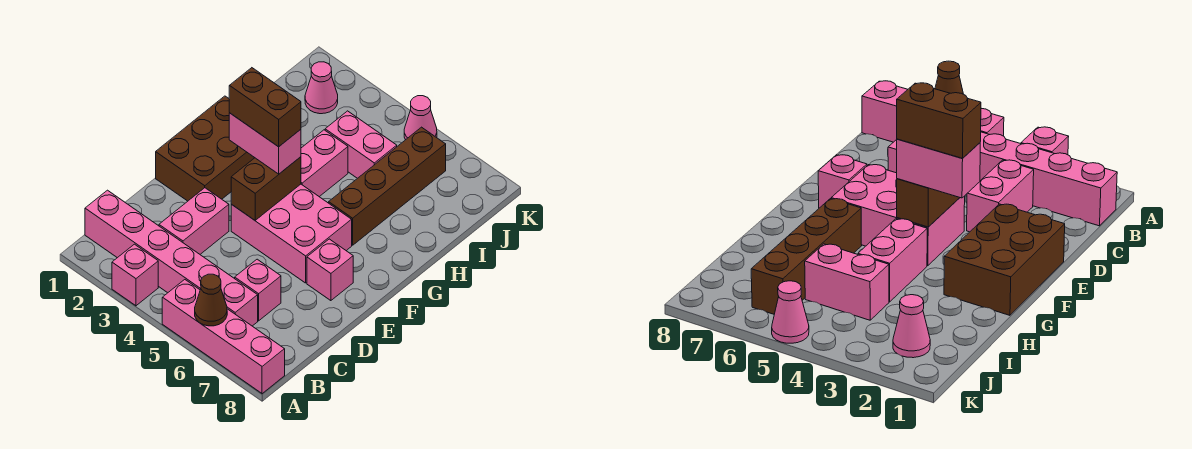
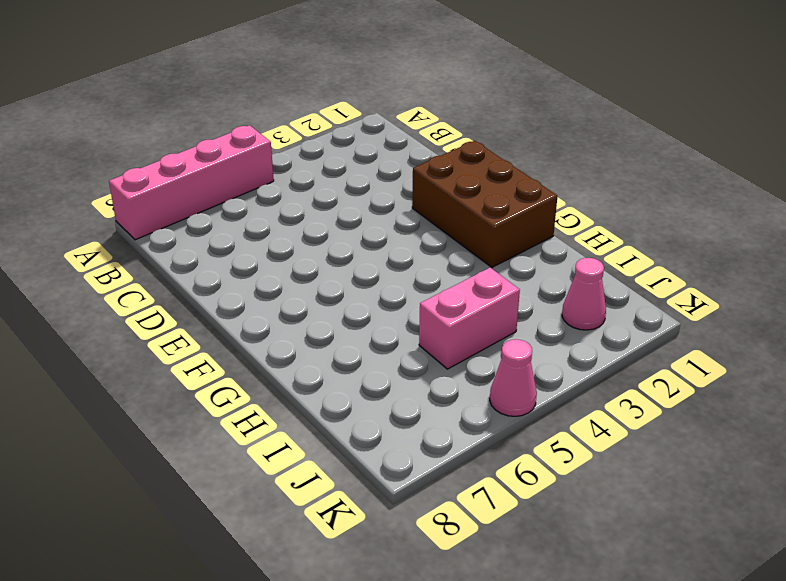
none -> pink brick A3 level 1
none -> pink brick B1:B6 level 1
none -> pink brick C3:D3 level 1

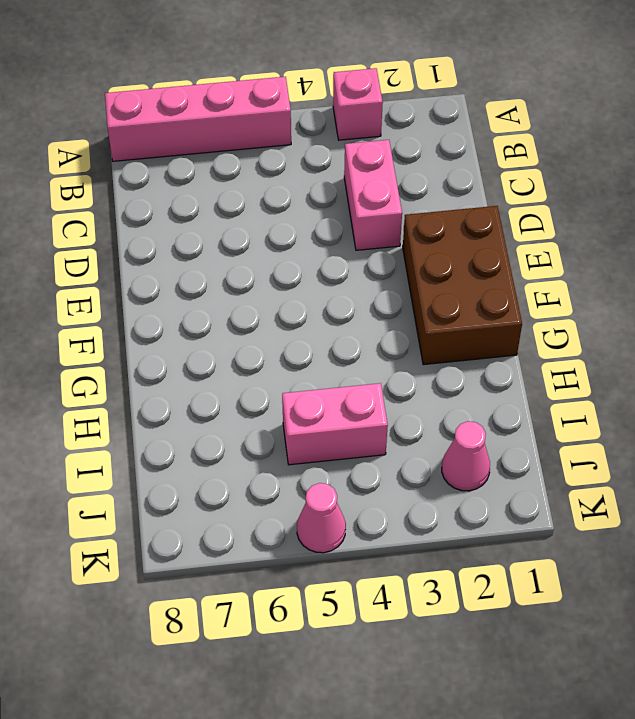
none -> pink brick B1:B6 level 1
none -> pink brick C6 level 1
none -> pink brick E4:F6 level 1

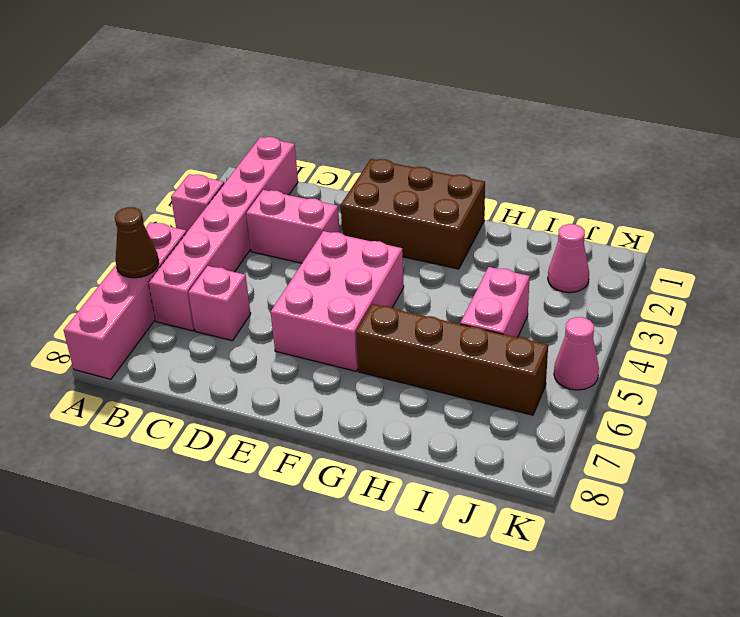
none -> pink brick E7 level 1
none -> pink brick G4:H4 level 1
none -> brown brick E4:F4 level 2

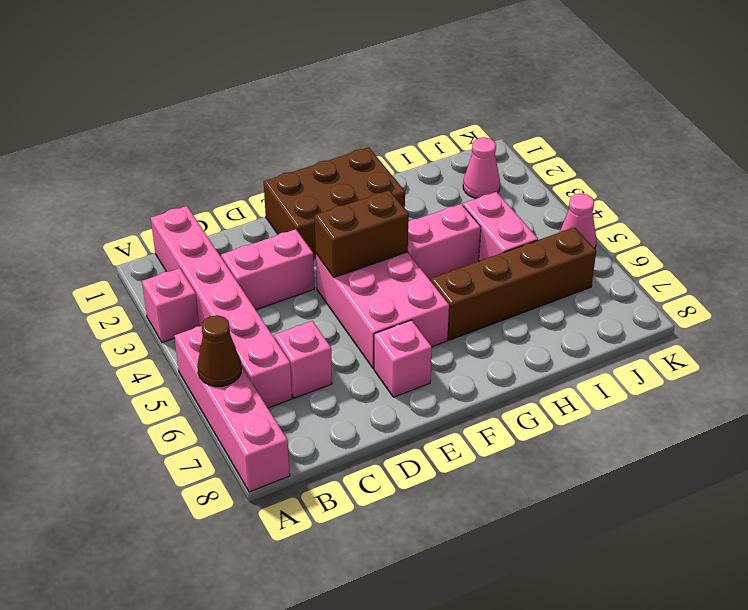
none -> pink brick F3:F4 level 3
none -> brown brick F3:F4 level 4

